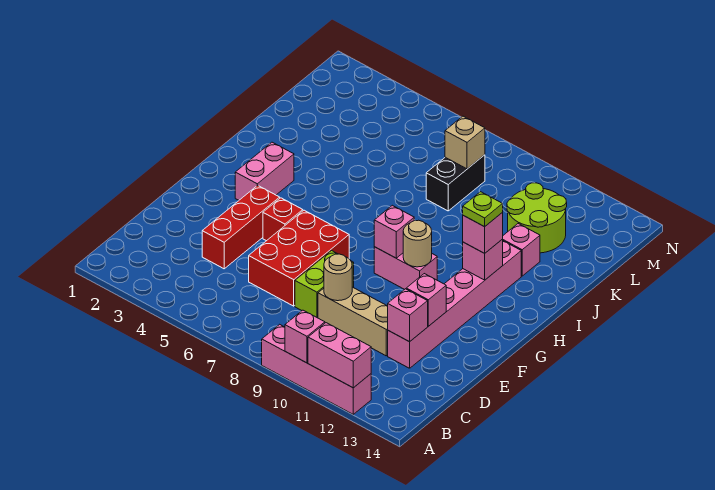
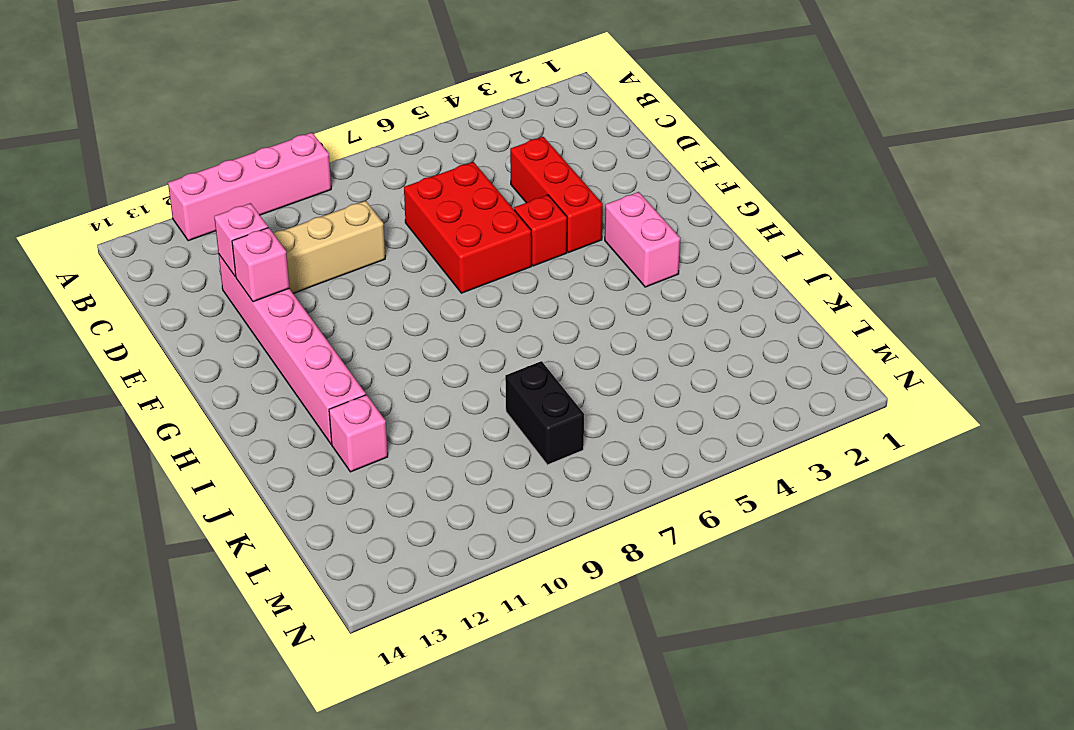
none -> lime brick D8:E8 level 1
none -> pink brick G9:G10 level 1
none -> lime round brick K11:L12 level 1

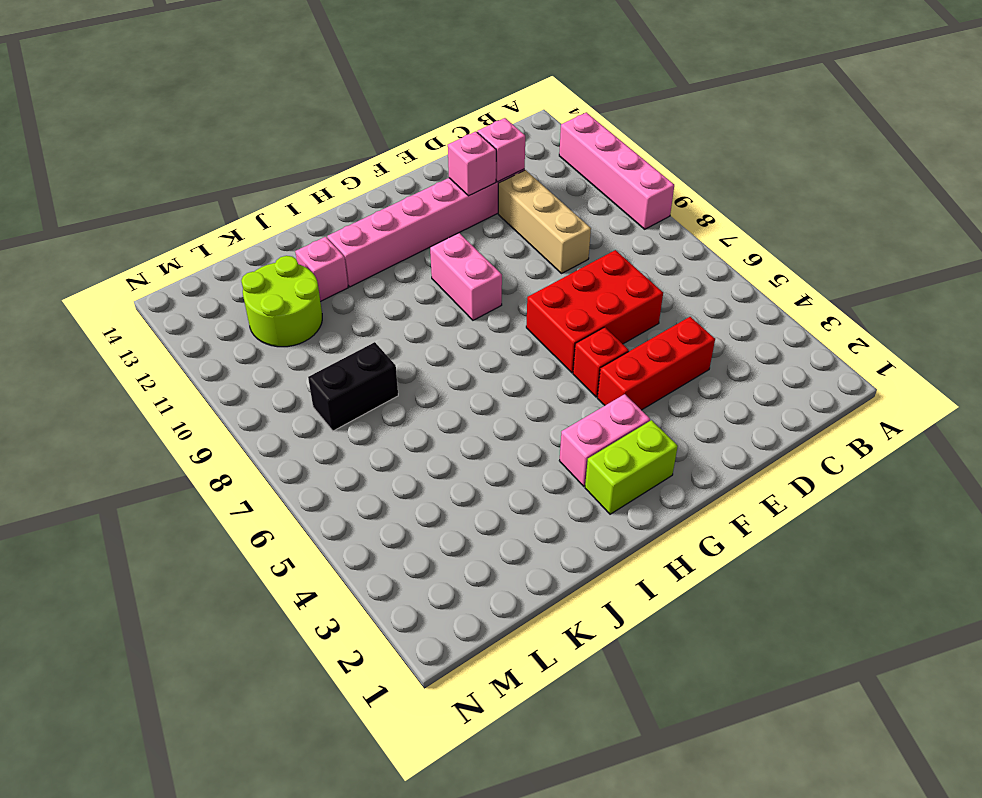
lime brick G2:H2 level 1 -> lime brick D8:E8 level 1
none -> pink brick A10 level 2
none -> pink brick A11:A12 level 2
none -> tan round brick D9 level 2

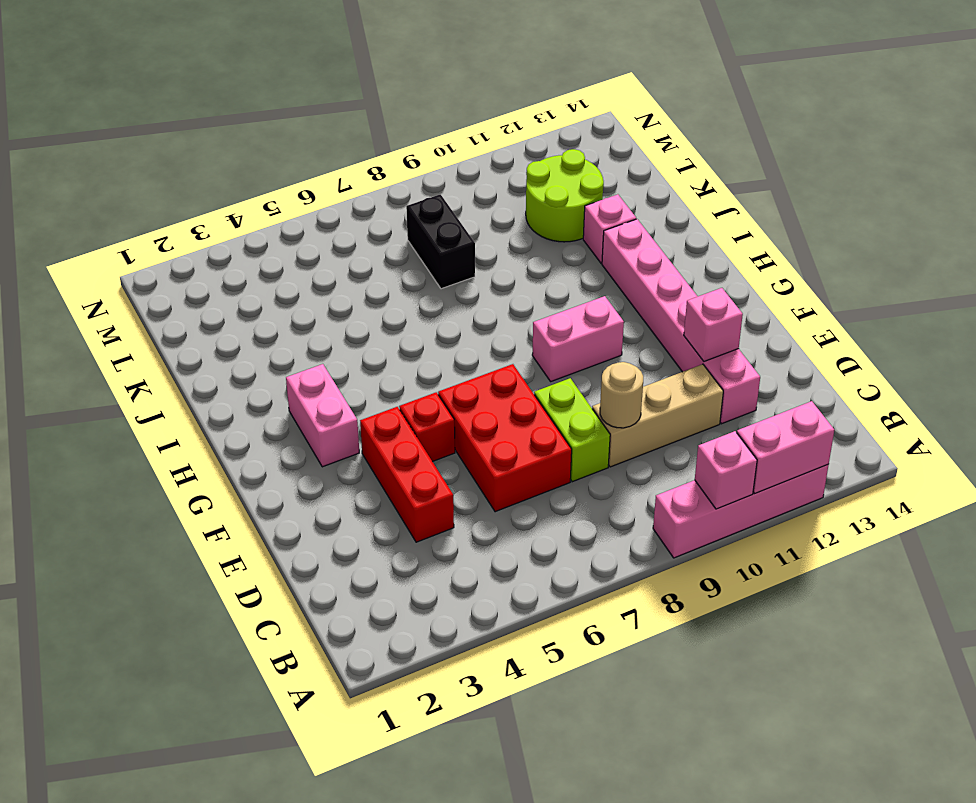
none -> pink brick D12 level 2
none -> pink brick G9 level 2
none -> tan round brick G10 level 2

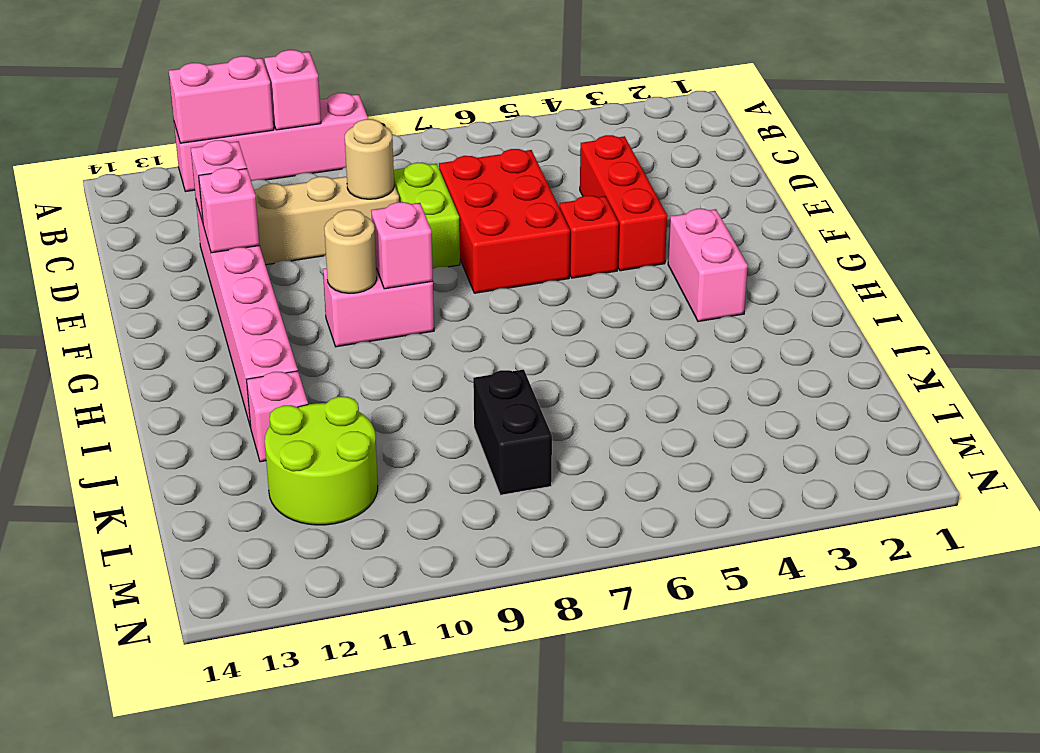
none -> pink brick H12 level 2
none -> tan brick L8 level 2
none -> pink brick H12 level 3

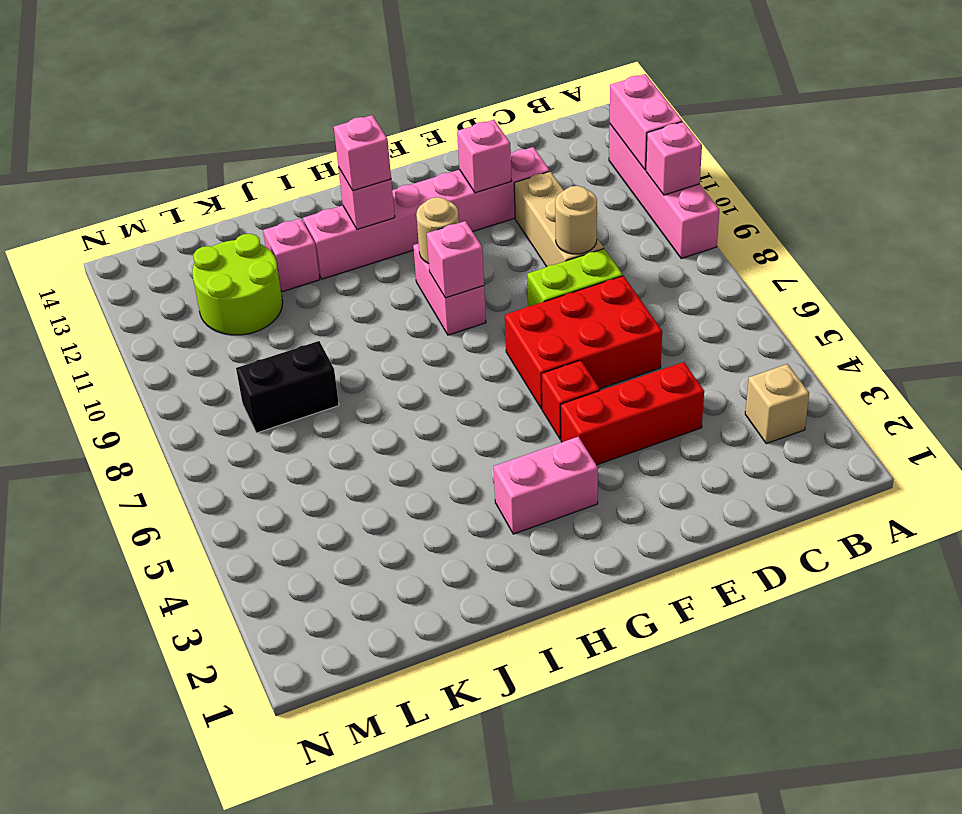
tan brick B3 level 1 -> tan brick L8 level 2
none -> pink brick D12 level 2
none -> lime plate H12 level 4

